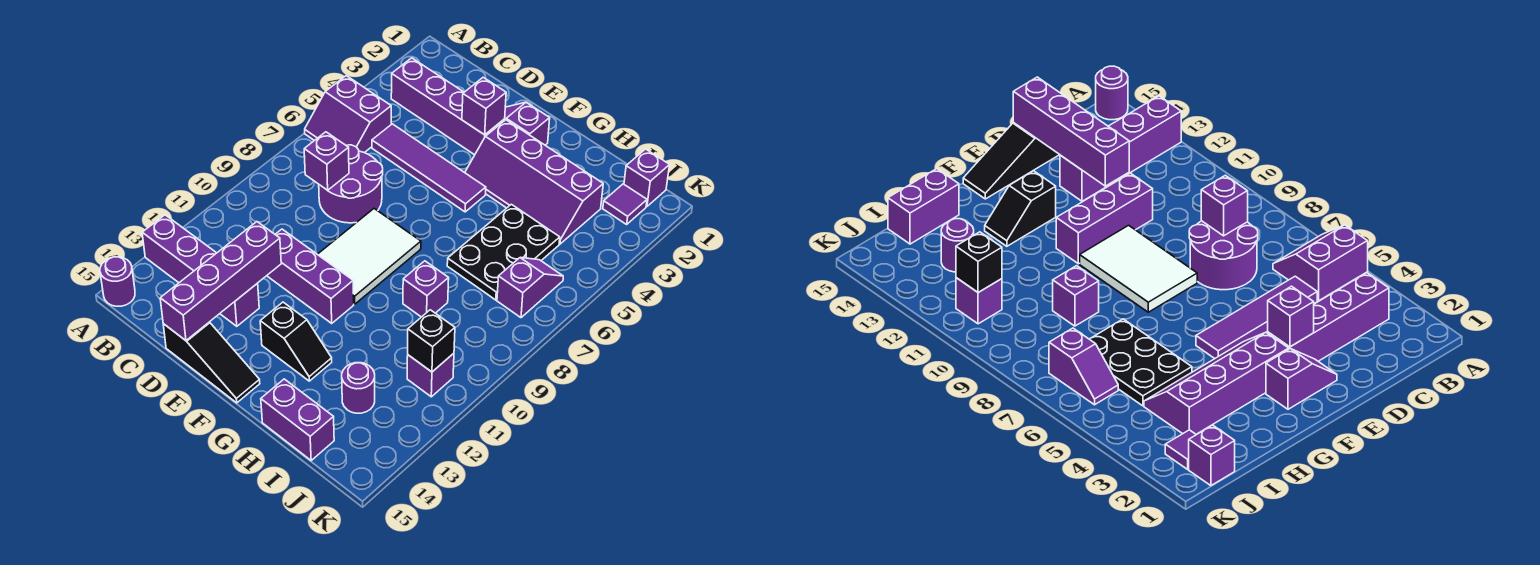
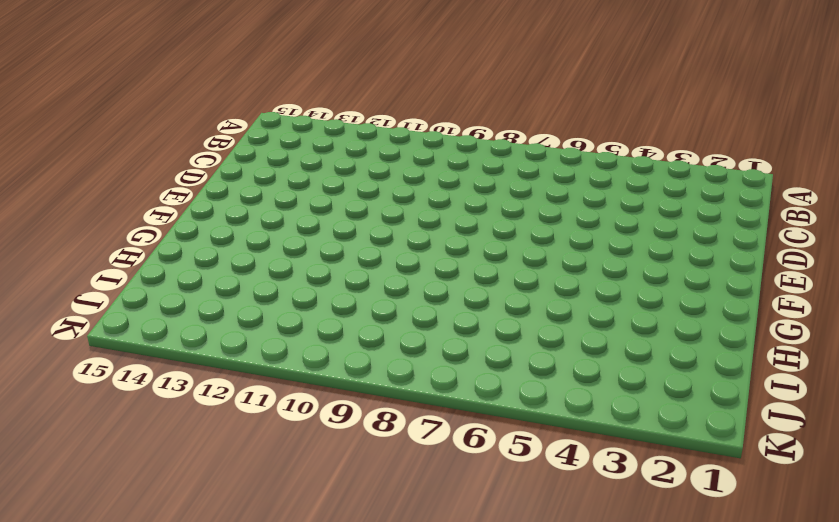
none -> purple slope A5:B6 level 1 top 5
none -> purple brick A13:D13 level 1
none -> purple round brick A15 level 1

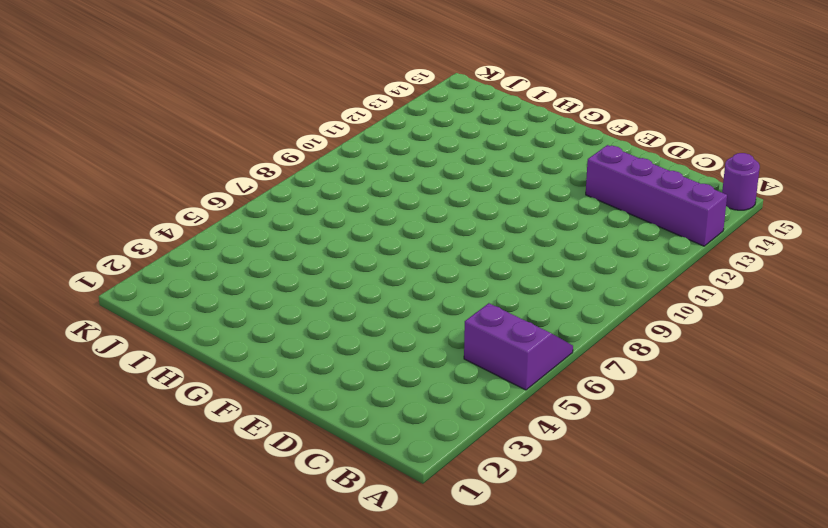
none -> purple brick B3:E3 level 1
none -> purple tile C5:F5 level 1
none -> purple round brick C7:D8 level 1

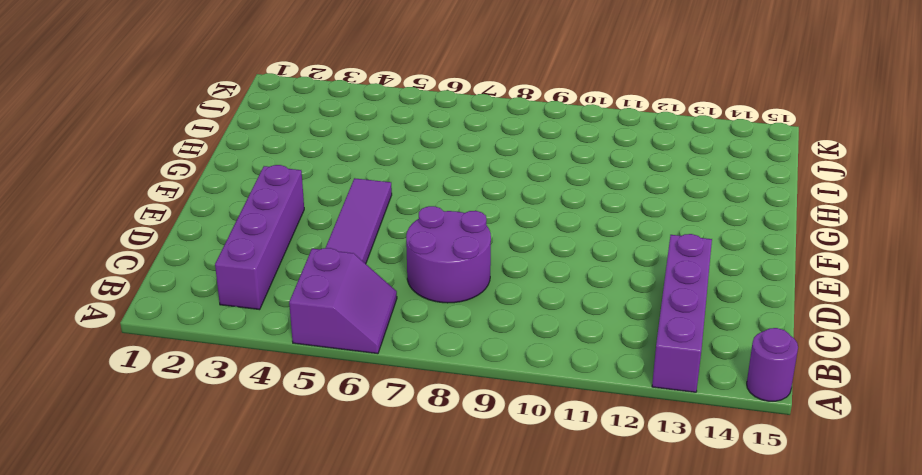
none -> purple brick D11:F11 level 1
none -> black slope D15:F15 level 1 top D
none -> purple slope E2:F2 level 1 top F

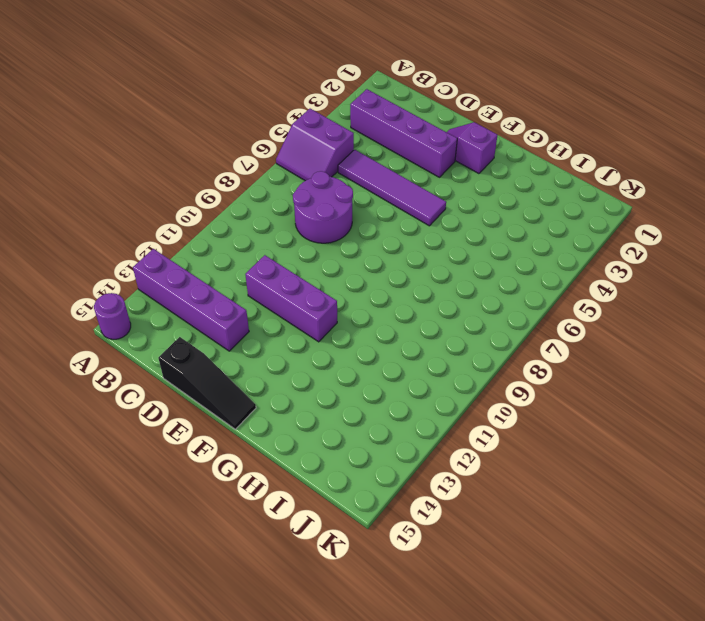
none -> white tile E8:F10 level 1
none -> purple slope F3:I4 level 1 top 3
none -> black slope F13:G13 level 1 top F

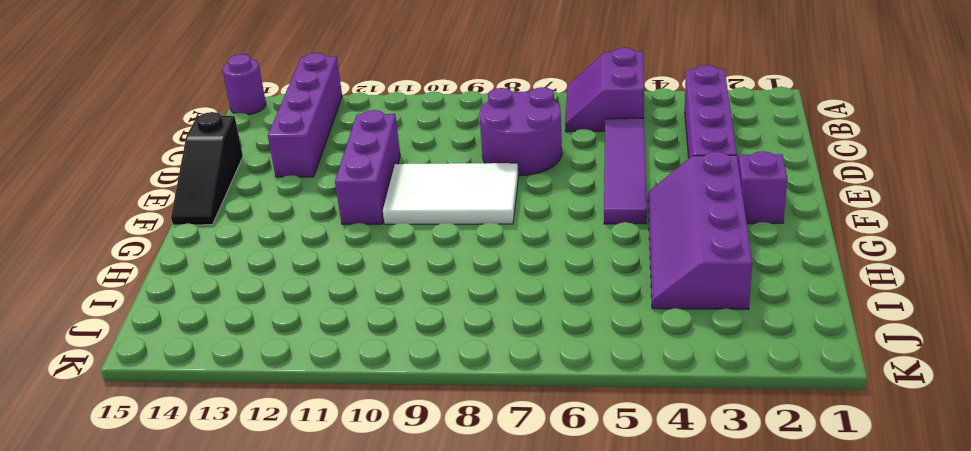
none -> black slope F13:G13 level 1 top F
none -> black plate H5:I7 level 1
none -> purple brick H9 level 1

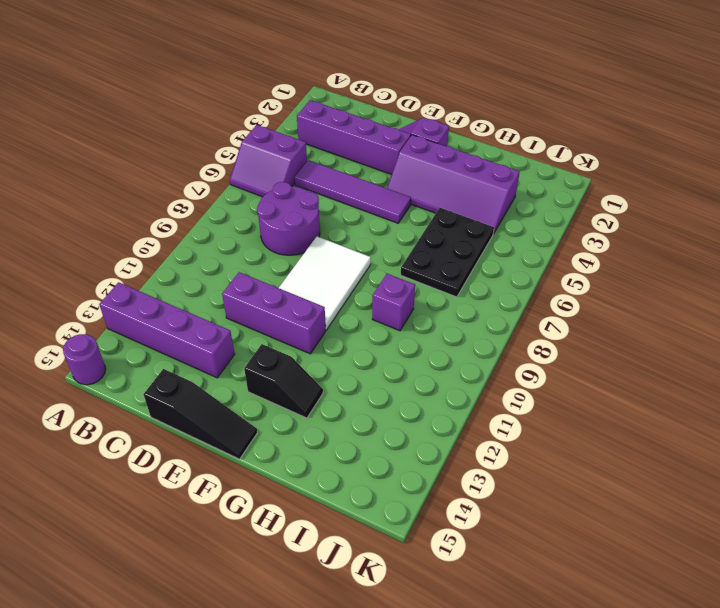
none -> purple brick H15:I15 level 1
none -> purple round brick I13 level 1
none -> purple brick J1 level 1

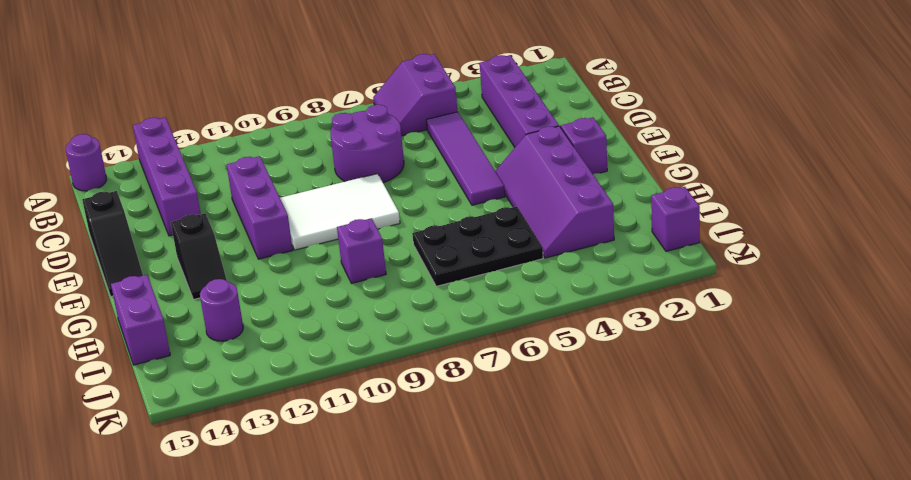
none -> purple tile J2 level 1
none -> purple slope J6:J7 level 1 top 7
none -> purple brick J11 level 1

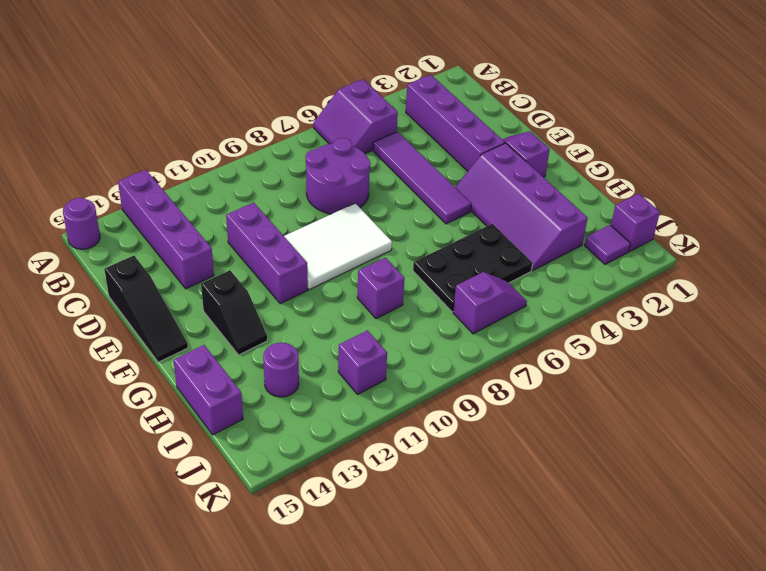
none -> purple brick C8 level 2
none -> purple brick D12:D15 level 2
none -> purple brick E3 level 2

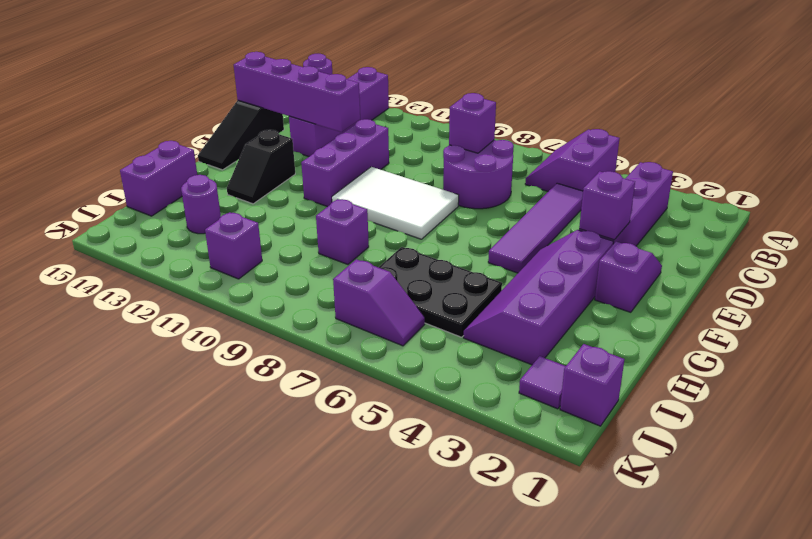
none -> black brick J11 level 2

